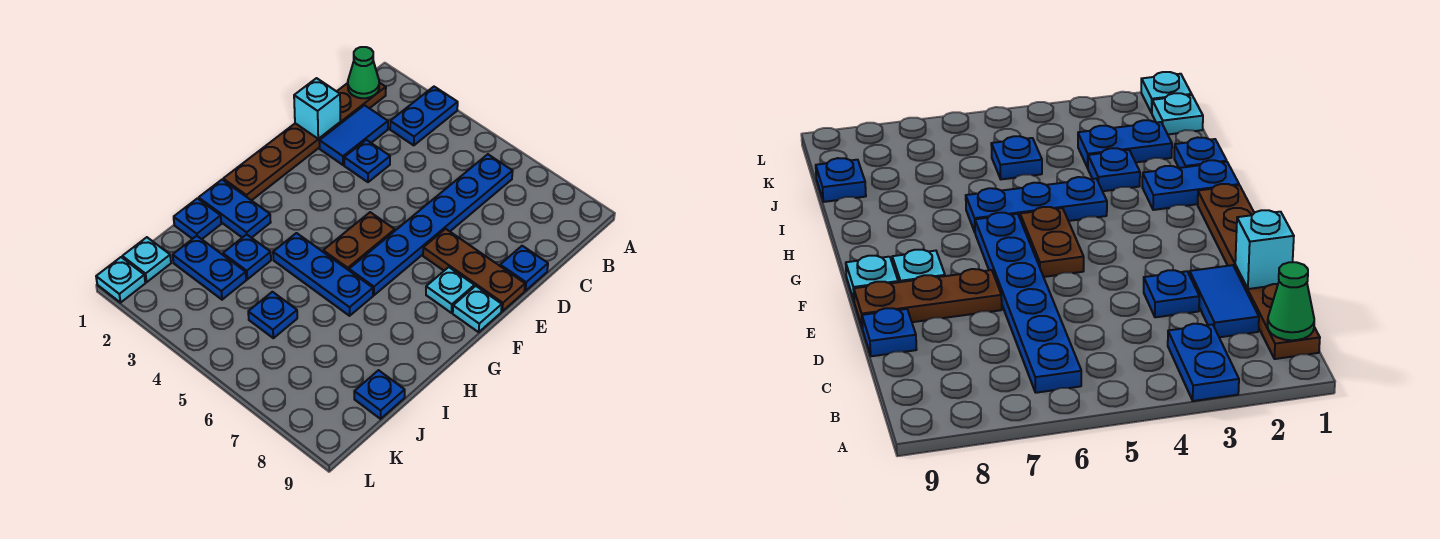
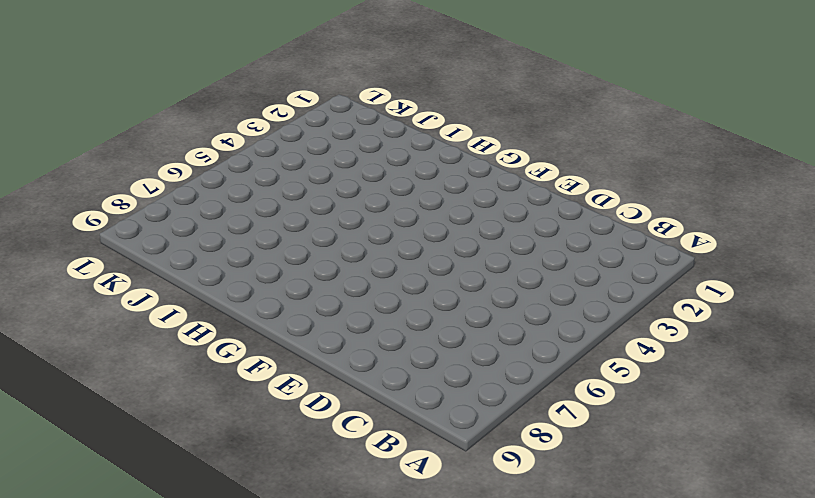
none -> blue plate A3:B3 level 1
none -> brown plate B1:G1 level 1
none -> blue plate B6:G6 level 1

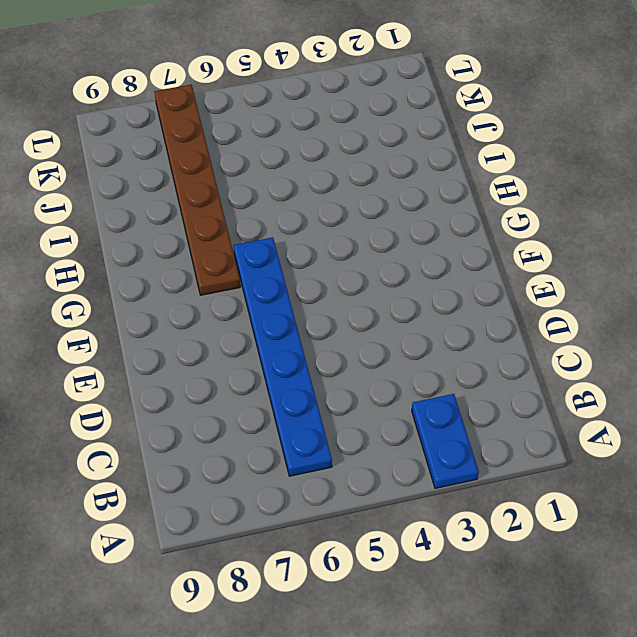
brown plate G7:L7 level 1 -> brown plate B1:G1 level 1
none -> blue tile C2:D2 level 1
none -> blue plate D3 level 1
none -> blue plate D9 level 1

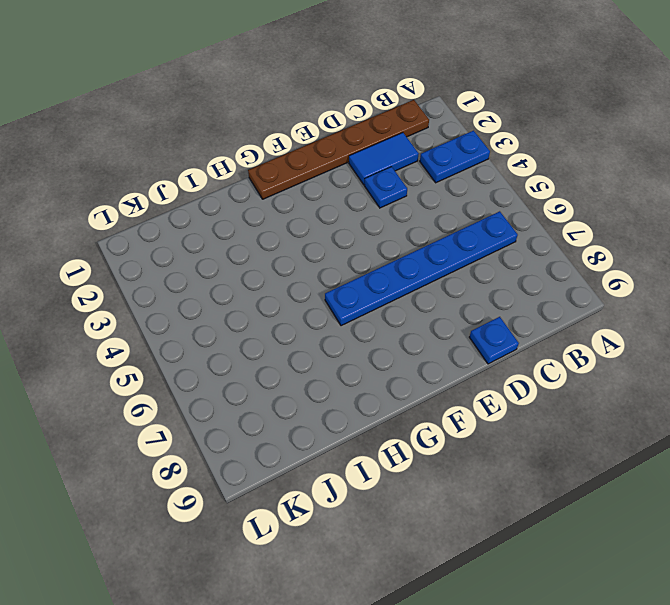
none -> brown plate E7:E9 level 1
none -> brown plate F5:G5 level 1
none -> cyan plate F8 level 1

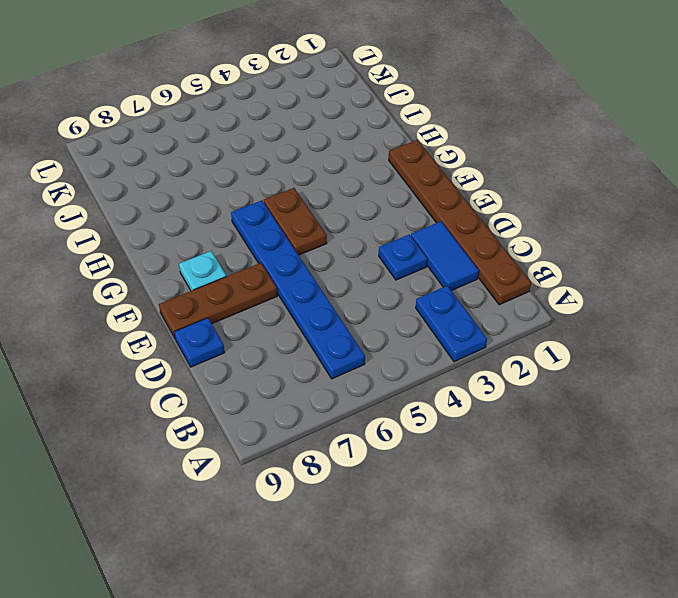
none -> cyan plate F9 level 1
none -> blue plate H1:H2 level 1
none -> blue plate H4:H6 level 1

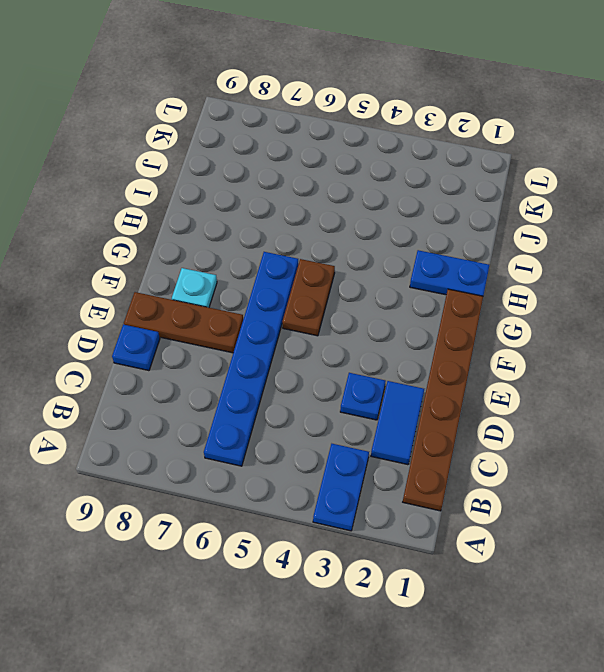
none -> cyan plate F9 level 1
none -> blue plate H4:H6 level 1
none -> blue plate I1 level 1

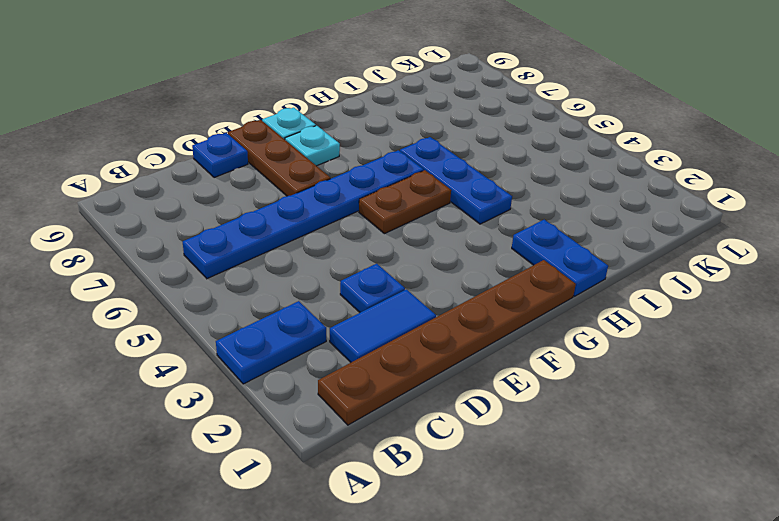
none -> blue plate I1 level 1
none -> blue plate I3 level 1
none -> blue plate J2:J3 level 1

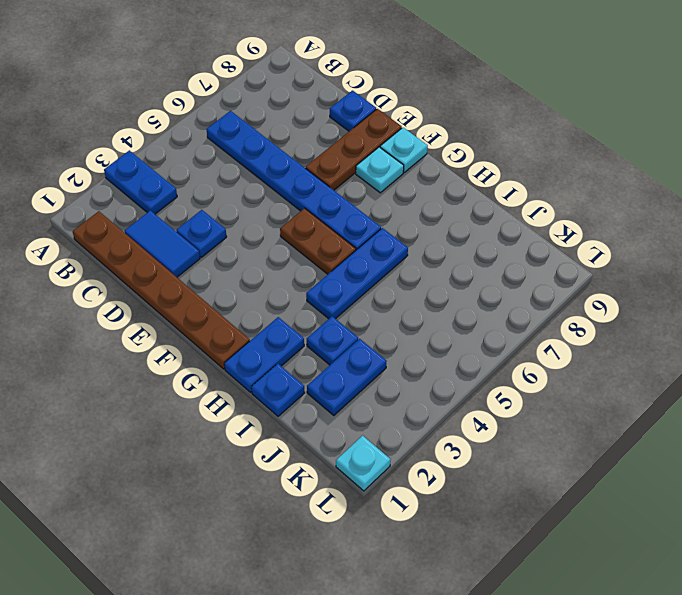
none -> blue plate J5 level 1
none -> blue plate J9 level 1
none -> cyan plate K1 level 1

